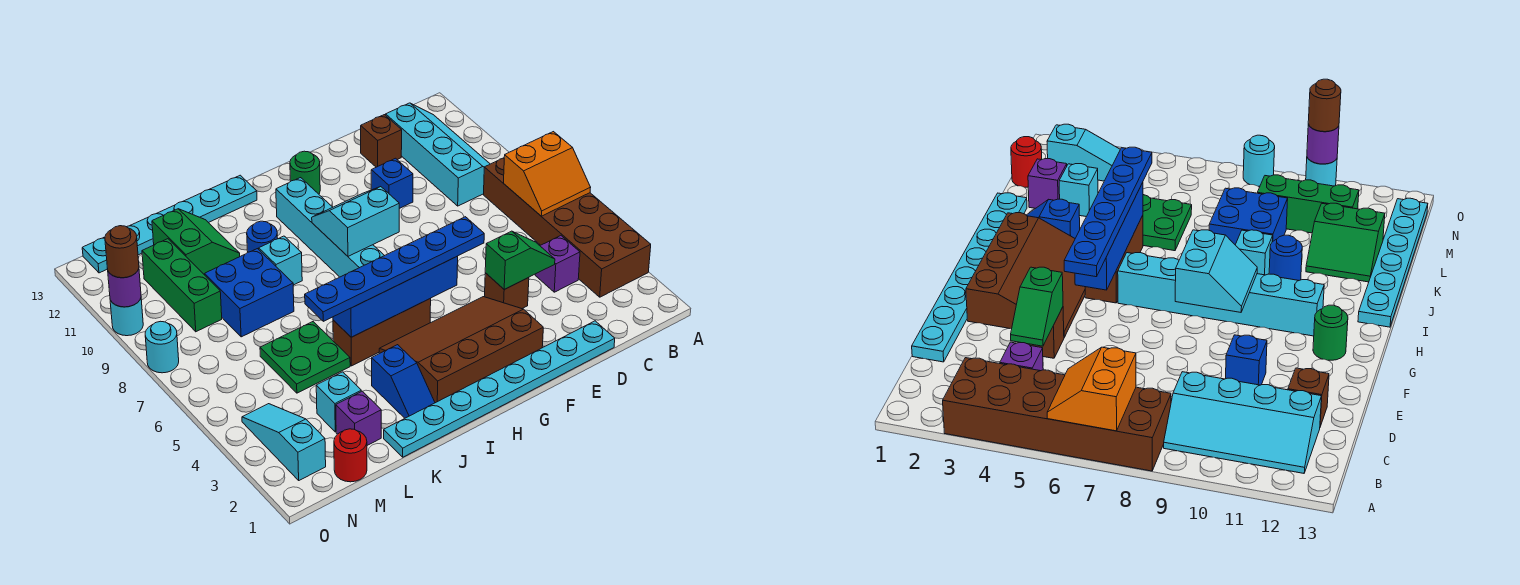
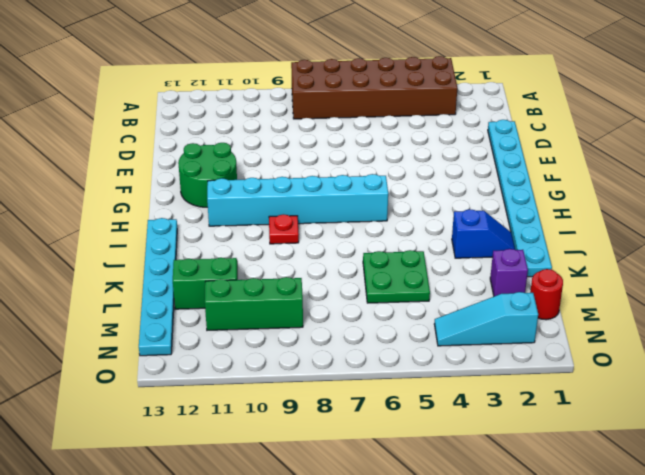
green round brick F11:G12 level 1 -> green round brick G12 level 1
red plate I9 level 1 -> none
none -> cyan slope B9:C12 level 1 top C
none -> purple brick C4 level 1
none -> brown brick D12 level 1
none -> brown brick E4 level 1

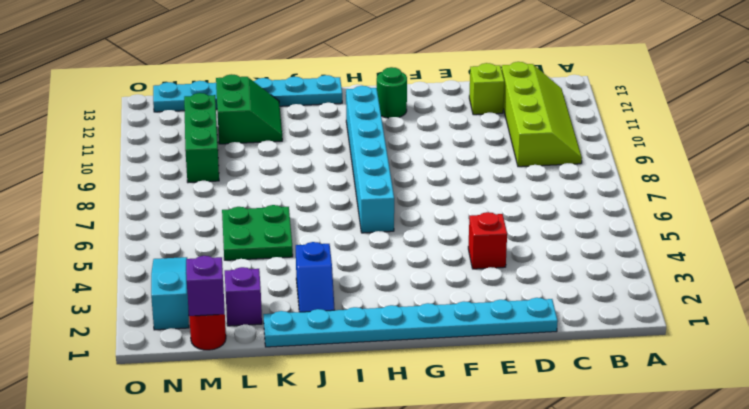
lime slope B9:C12 level 1 top C -> cyan slope B9:C12 level 1 top C
lime brick D12 level 1 -> brown brick D12 level 1
red brick E4 level 1 -> brown brick E4 level 1
purple brick M1 level 2 -> purple brick C4 level 1
none -> brown brick A3:B8 level 1
none -> blue brick E10 level 1
none -> brown slope F2:I4 level 1 top 2
none -> brown brick H5:J5 level 1

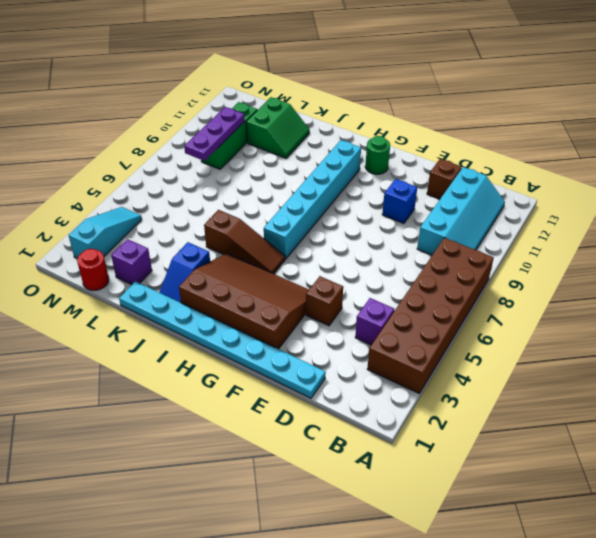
brown slope H5:J5 level 1 top J -> brown brick H5:J5 level 1
purple plate M8:M10 level 2 -> none
none -> cyan plate I13:N13 level 1
none -> cyan brick J9 level 1
none -> blue round brick J10 level 1
none -> green plate K5:L6 level 1

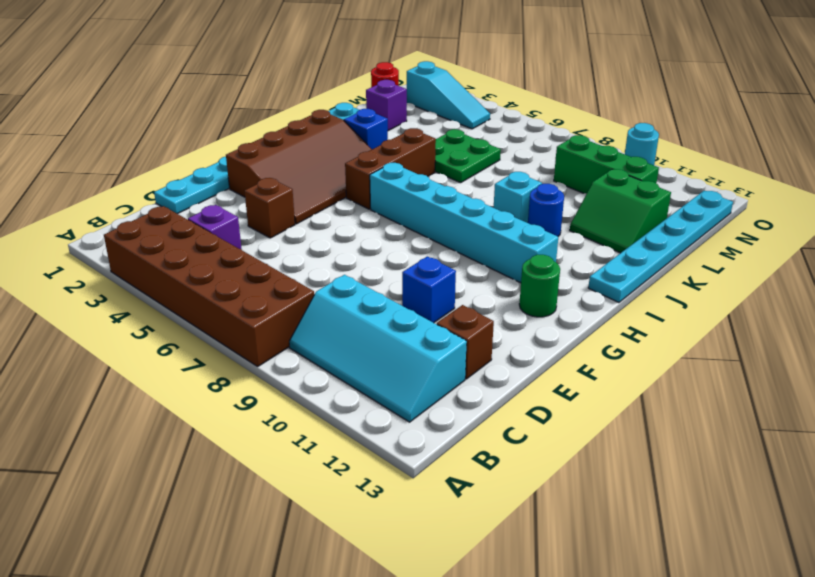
none -> blue brick K8:L9 level 1
none -> cyan brick L3 level 1
none -> cyan round brick O8 level 1
none -> orange slope A6:B7 level 2 top 7

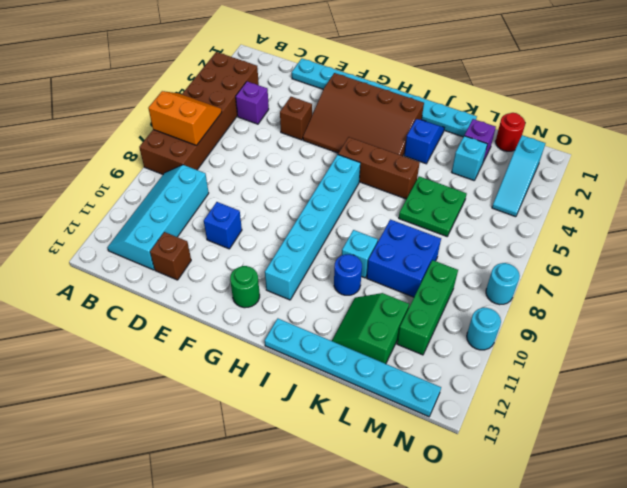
none -> green slope D4:E4 level 2 top E
none -> blue brick G5:J5 level 2
none -> cyan slope G8:H9 level 2 top 8
none -> purple round brick O10 level 2

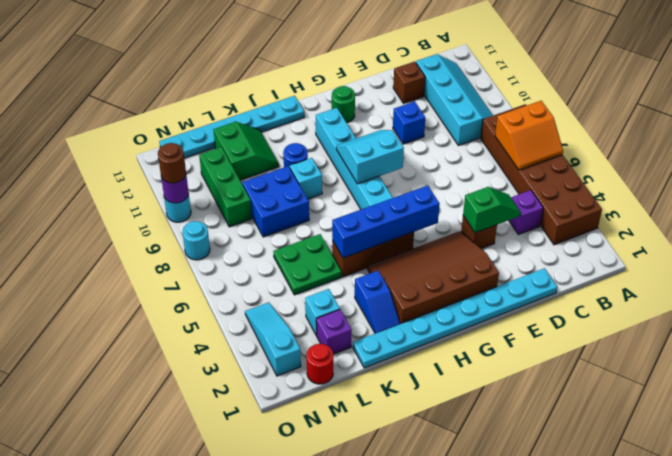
none -> blue plate F5:K5 level 3

